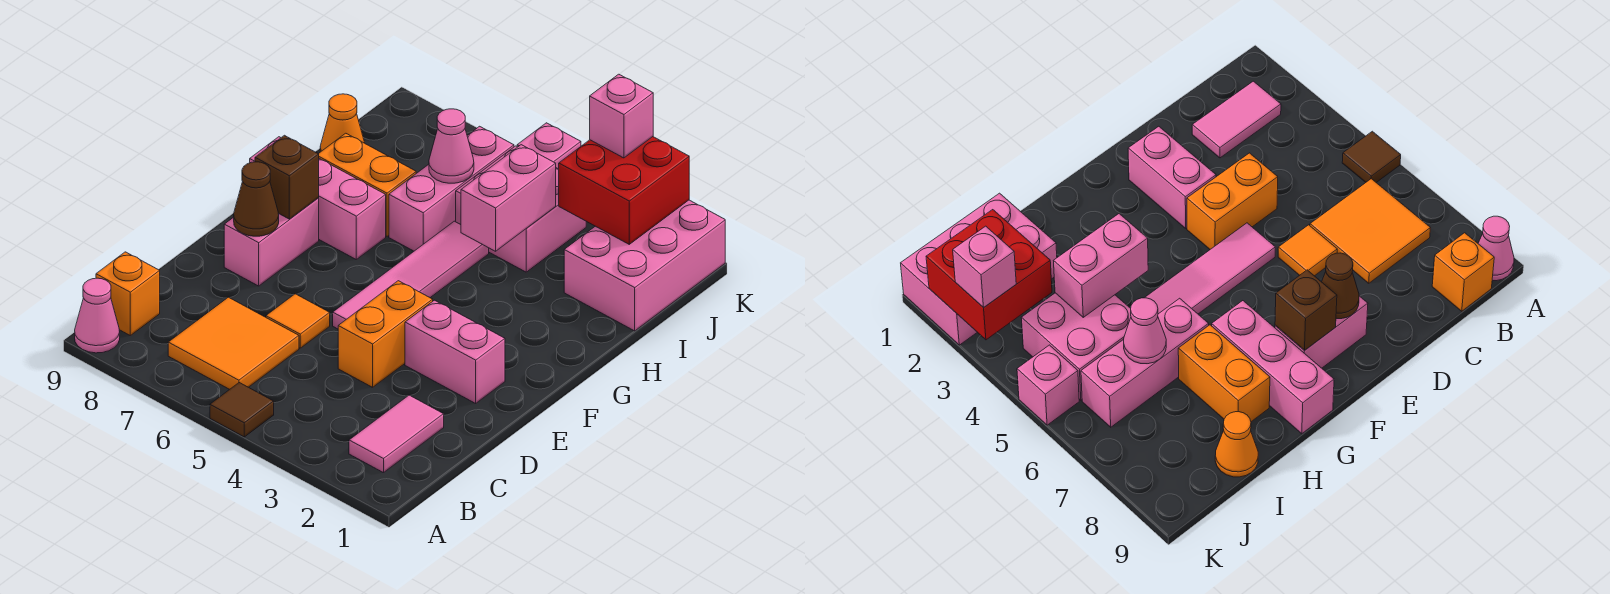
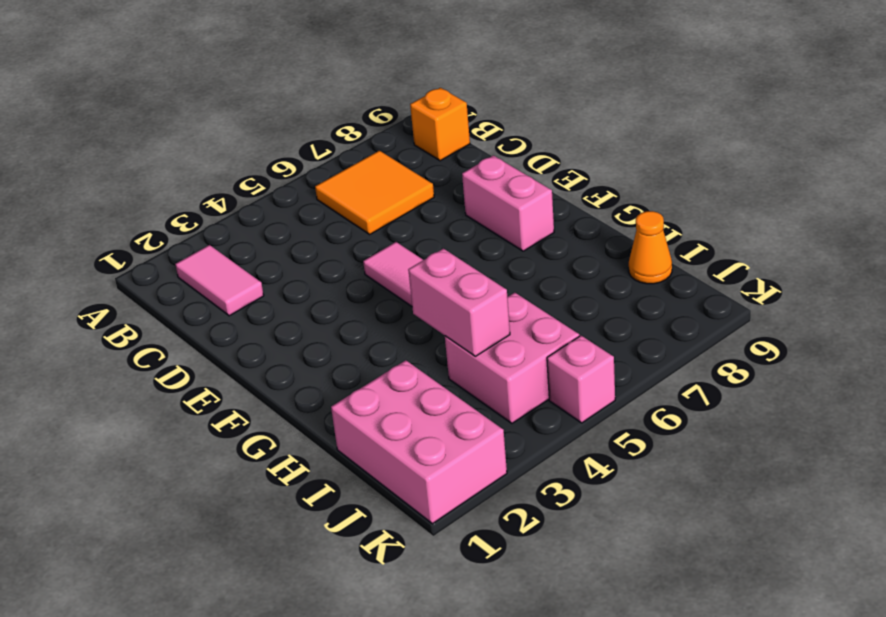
none -> brown tile A5 level 1
none -> pink cone A9 level 1
none -> orange brick D4:E4 level 1

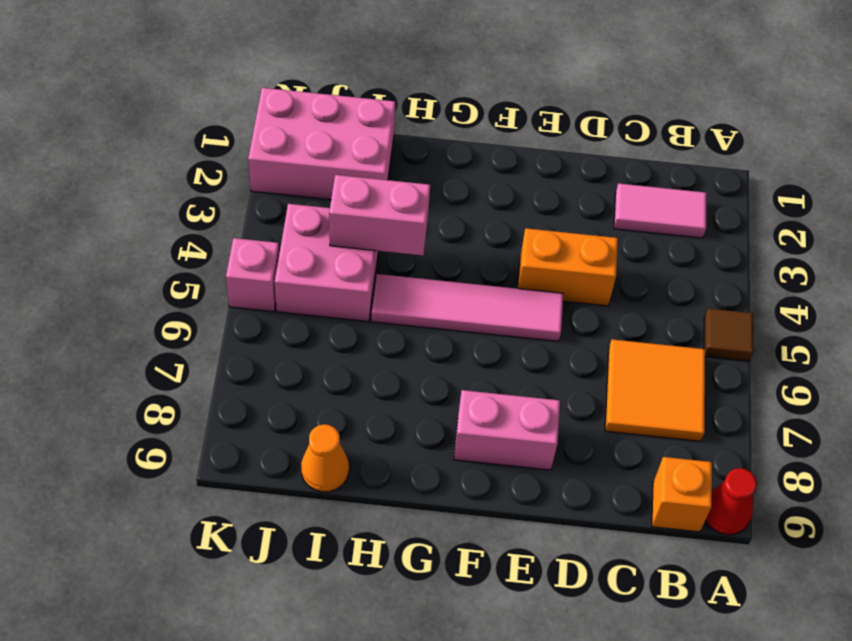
red cone A9 level 1 -> pink cone A9 level 1
none -> orange tile D6 level 1
none -> pink brick E2:E3 level 1
none -> pink brick G7:G9 level 1

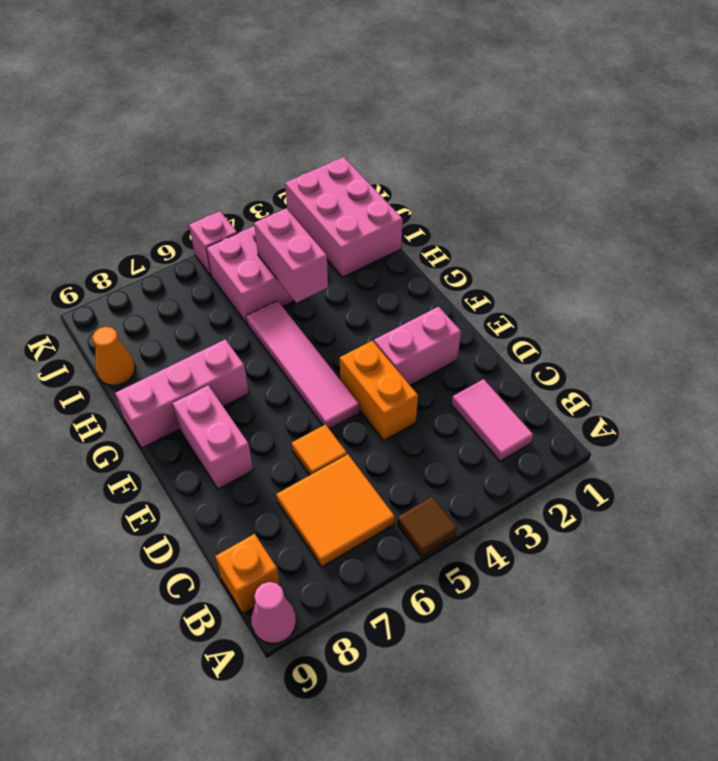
none -> pink brick H6:J6 level 1
none -> orange brick H7:H8 level 1
none -> brown cone E8 level 2

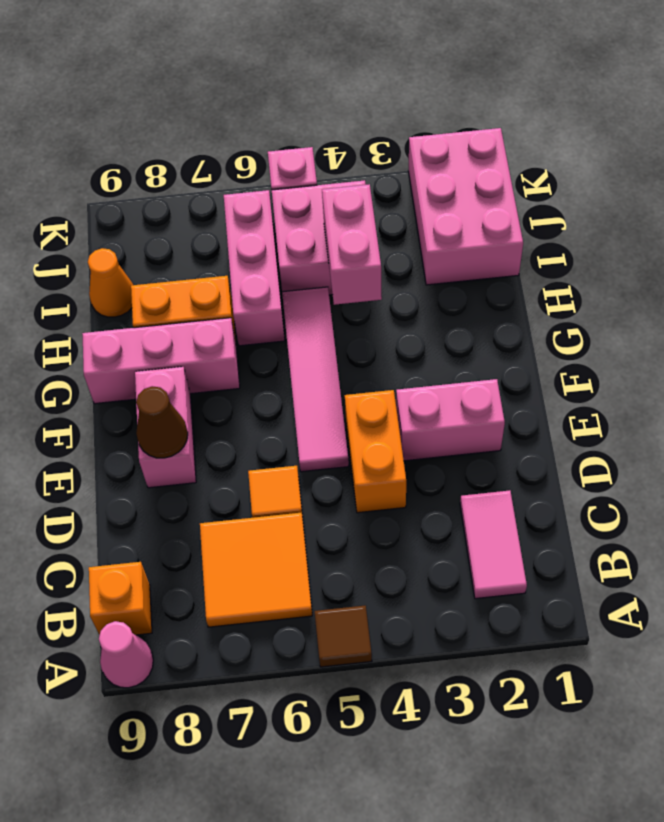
none -> brown brick F8 level 2
none -> pink cone I6 level 2
none -> red brick J2:K3 level 2

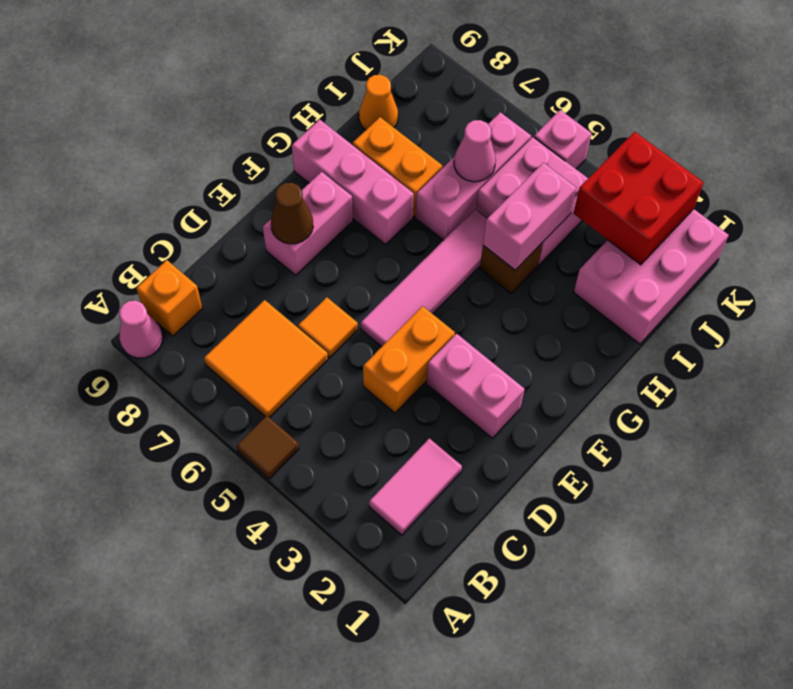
brown brick H4 level 1 -> brown brick F8 level 2
none -> pink brick K3 level 3

